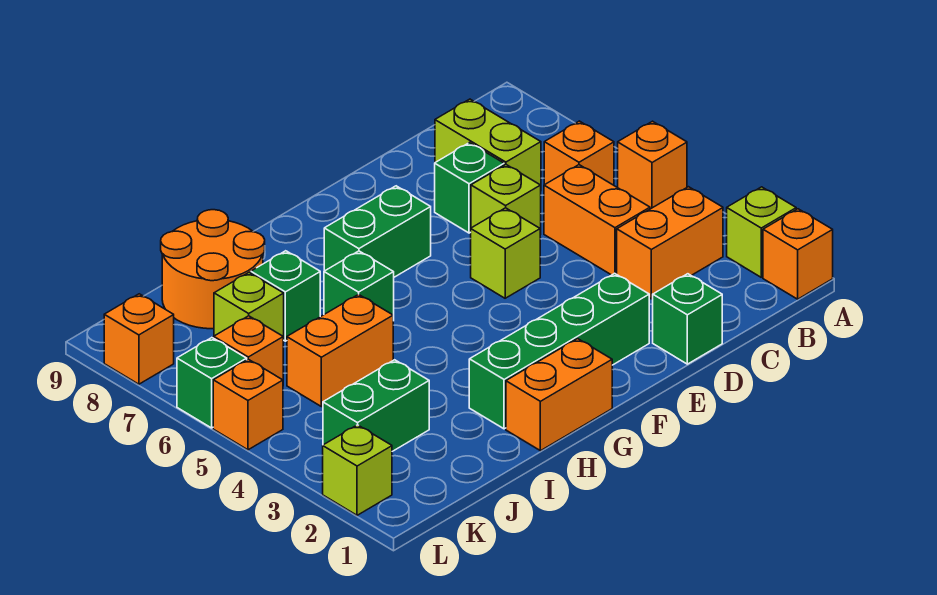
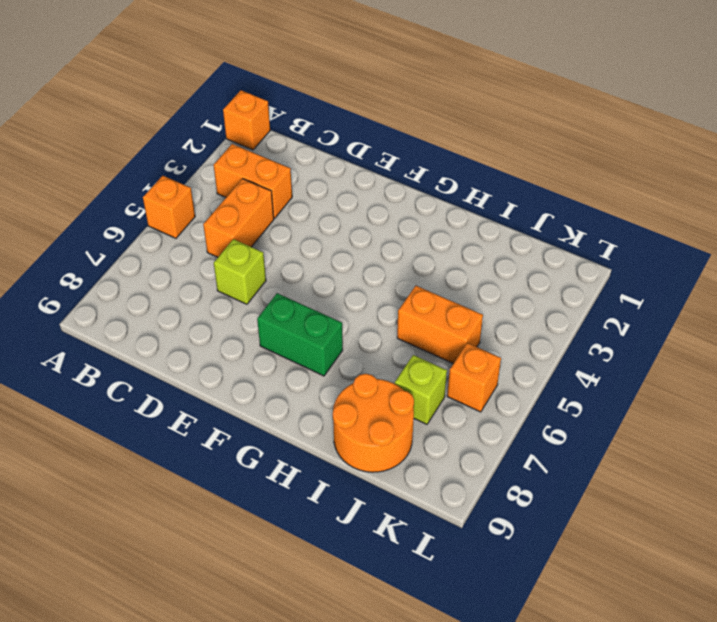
none -> lime brick A2 level 1
none -> orange brick B6 level 1
none -> lime brick C7:C8 level 1

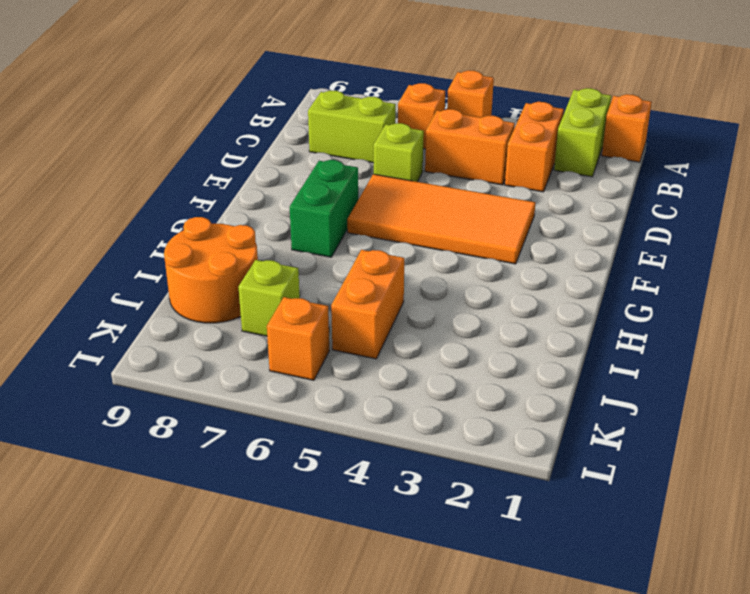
lime brick A2:B2 level 1 -> lime brick A2 level 1
orange tile E3:F6 level 1 -> lime brick E5 level 1
none -> green brick D1 level 1
none -> green brick D7 level 1
none -> green brick E2:H2 level 1

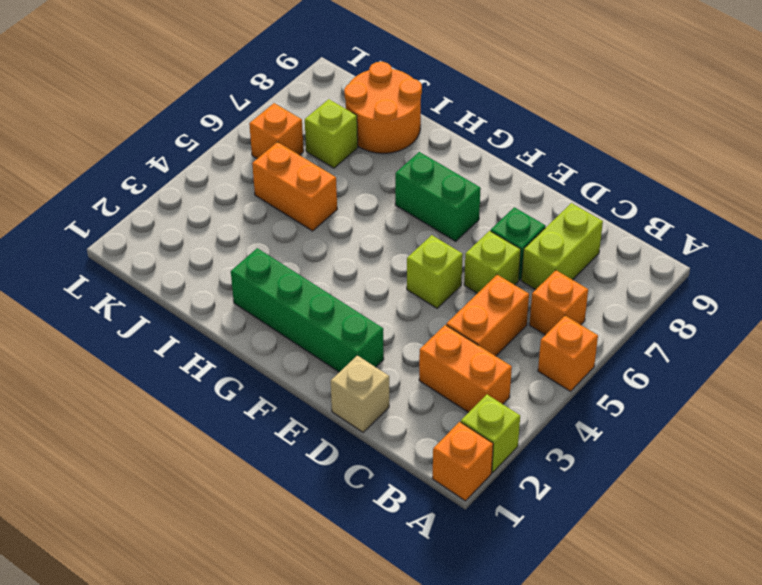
tan brick D1 level 1 -> green brick D1 level 1
none -> orange brick G1:H1 level 1
none -> green brick H6 level 1
none -> green brick I7 level 1

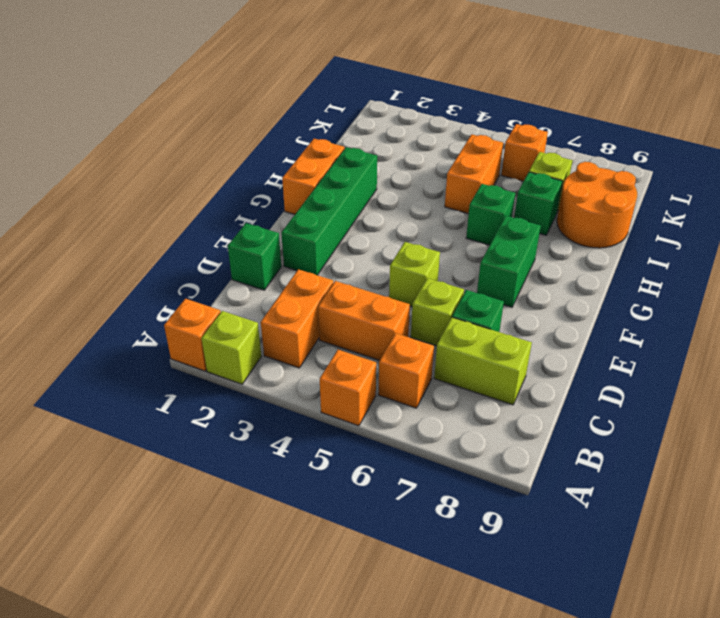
none -> green brick J3:K3 level 1
none -> lime brick L2 level 1
none -> orange brick L5 level 1

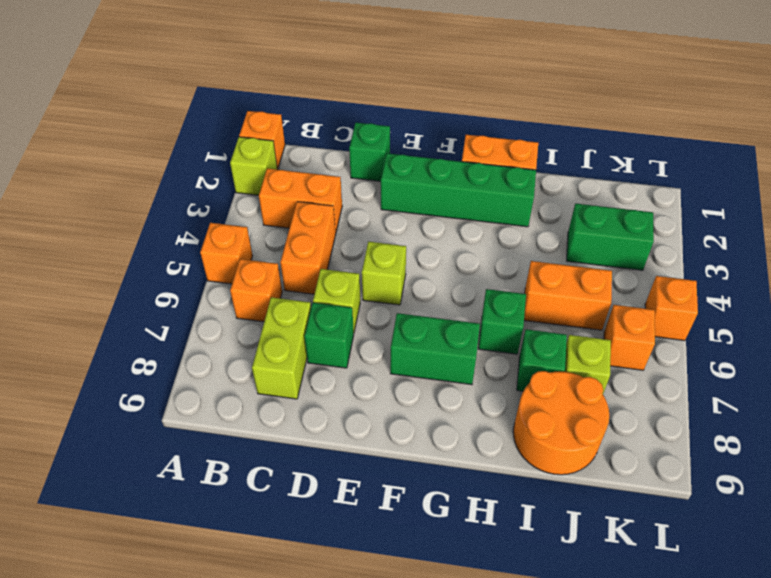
none -> lime brick L2 level 1
none -> green brick L6 level 1
none -> orange brick L8 level 1

